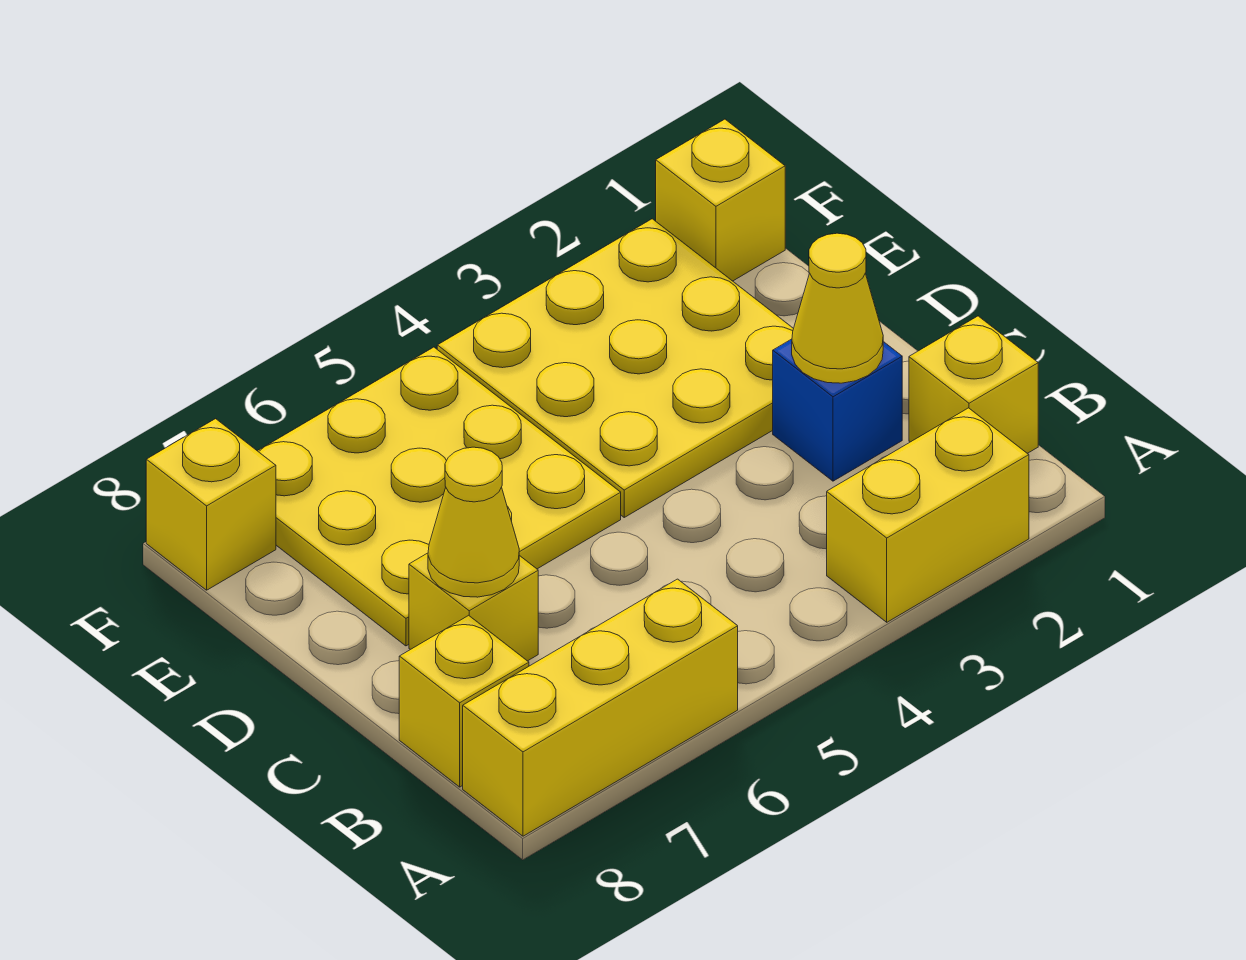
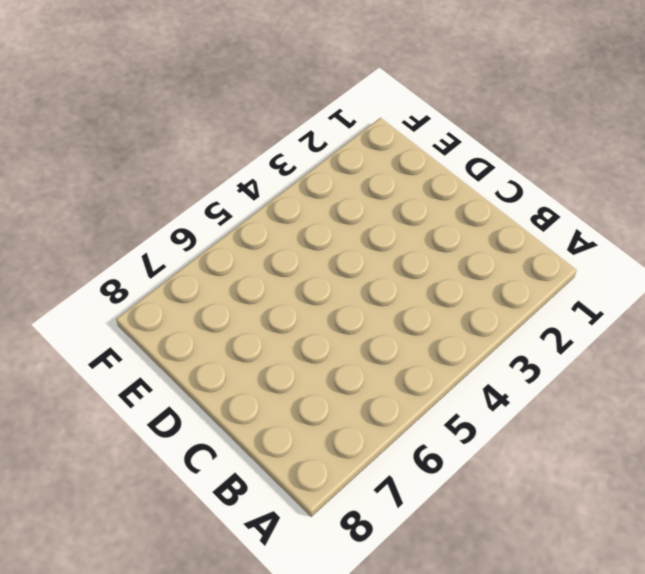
none -> yellow brick A2:A3 level 1
none -> yellow brick A6:A8 level 1
none -> yellow brick B1 level 1

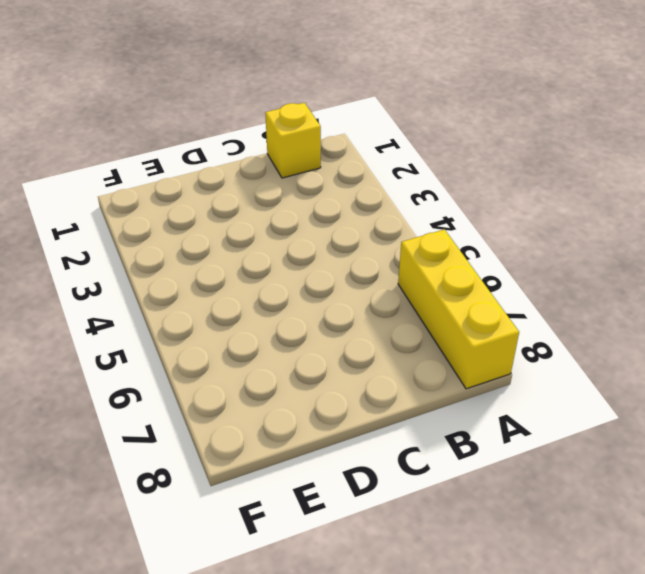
none -> yellow brick A2:A3 level 1
none -> yellow brick B8 level 1
none -> blue brick C2 level 1

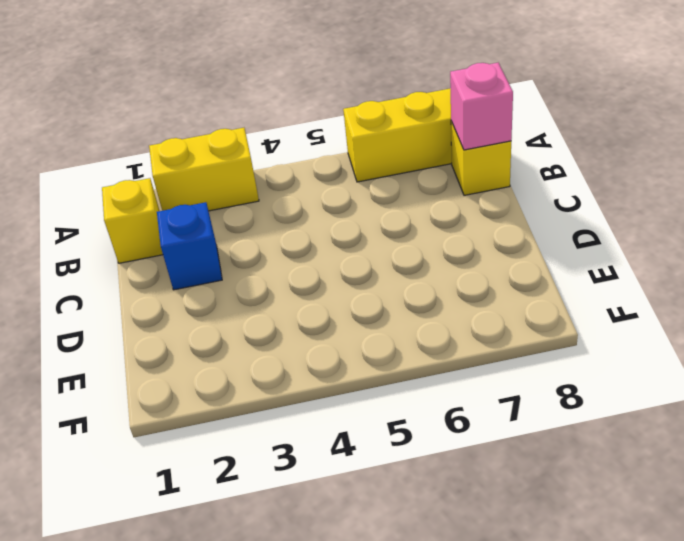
pink brick B8 level 2 -> none
none -> yellow brick C7 level 1
none -> yellow plate D2:F4 level 1
none -> yellow plate D5:F7 level 1

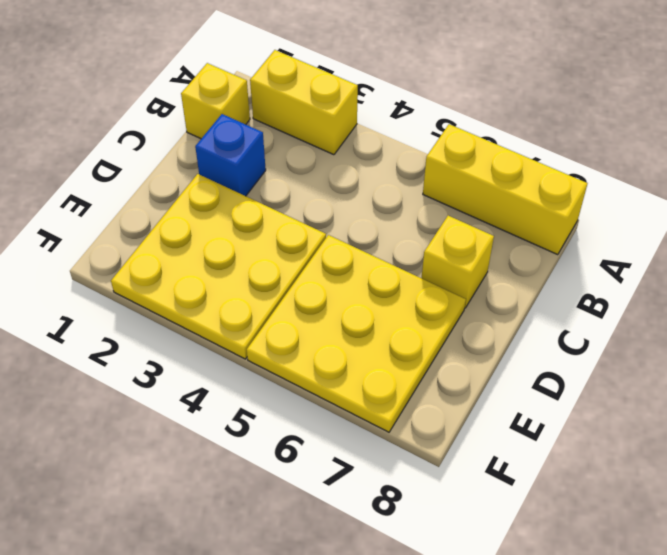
none -> yellow brick B8 level 1
none -> yellow brick F1 level 1
none -> yellow brick F8 level 1

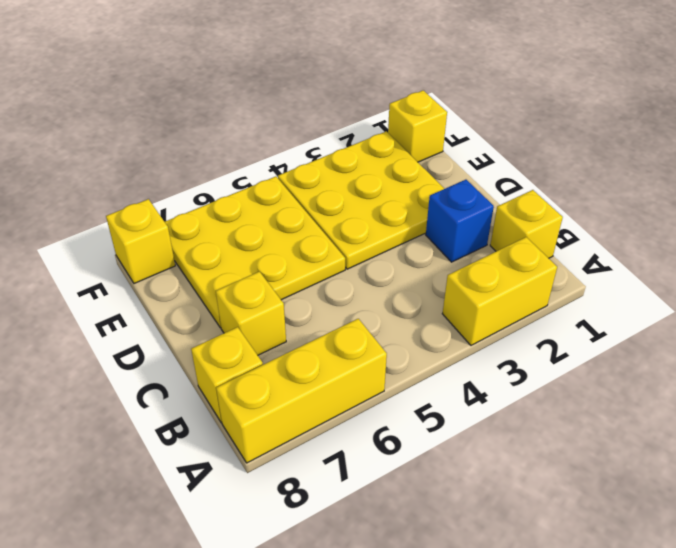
none -> yellow cone C2 level 2
none -> yellow cone C7 level 2

